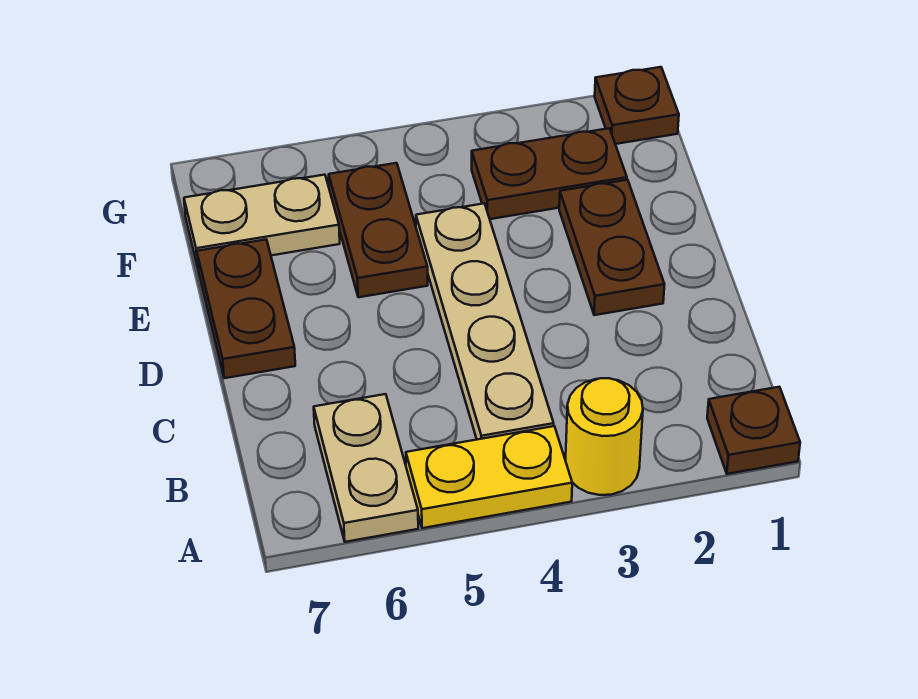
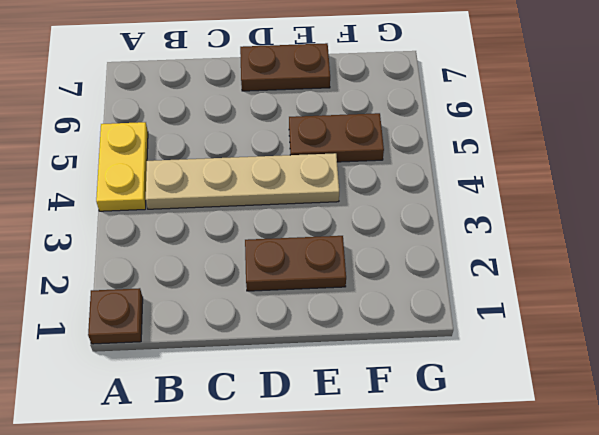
none -> yellow round brick A3 level 1
none -> tan plate A6:B6 level 1

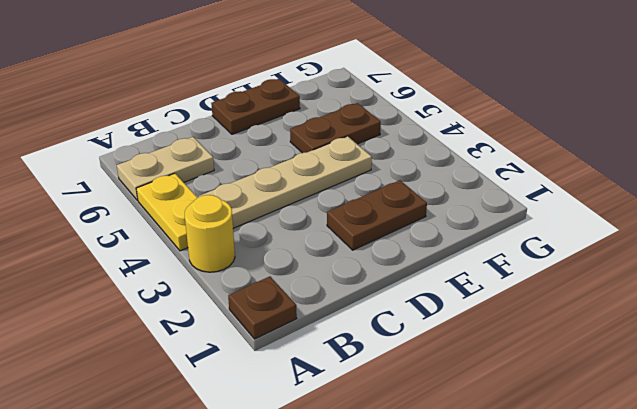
none -> brown plate F2:F3 level 1
none -> tan plate F6:F7 level 1

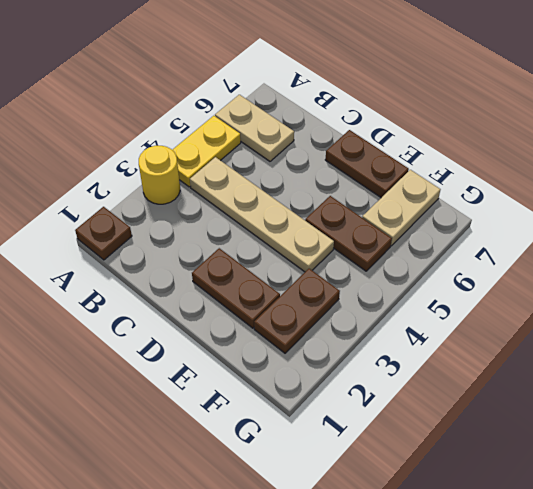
none -> brown plate G1 level 1

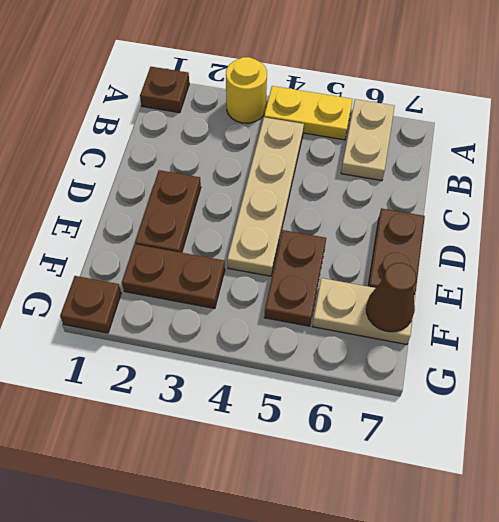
brown cone F7 level 2 -> none

